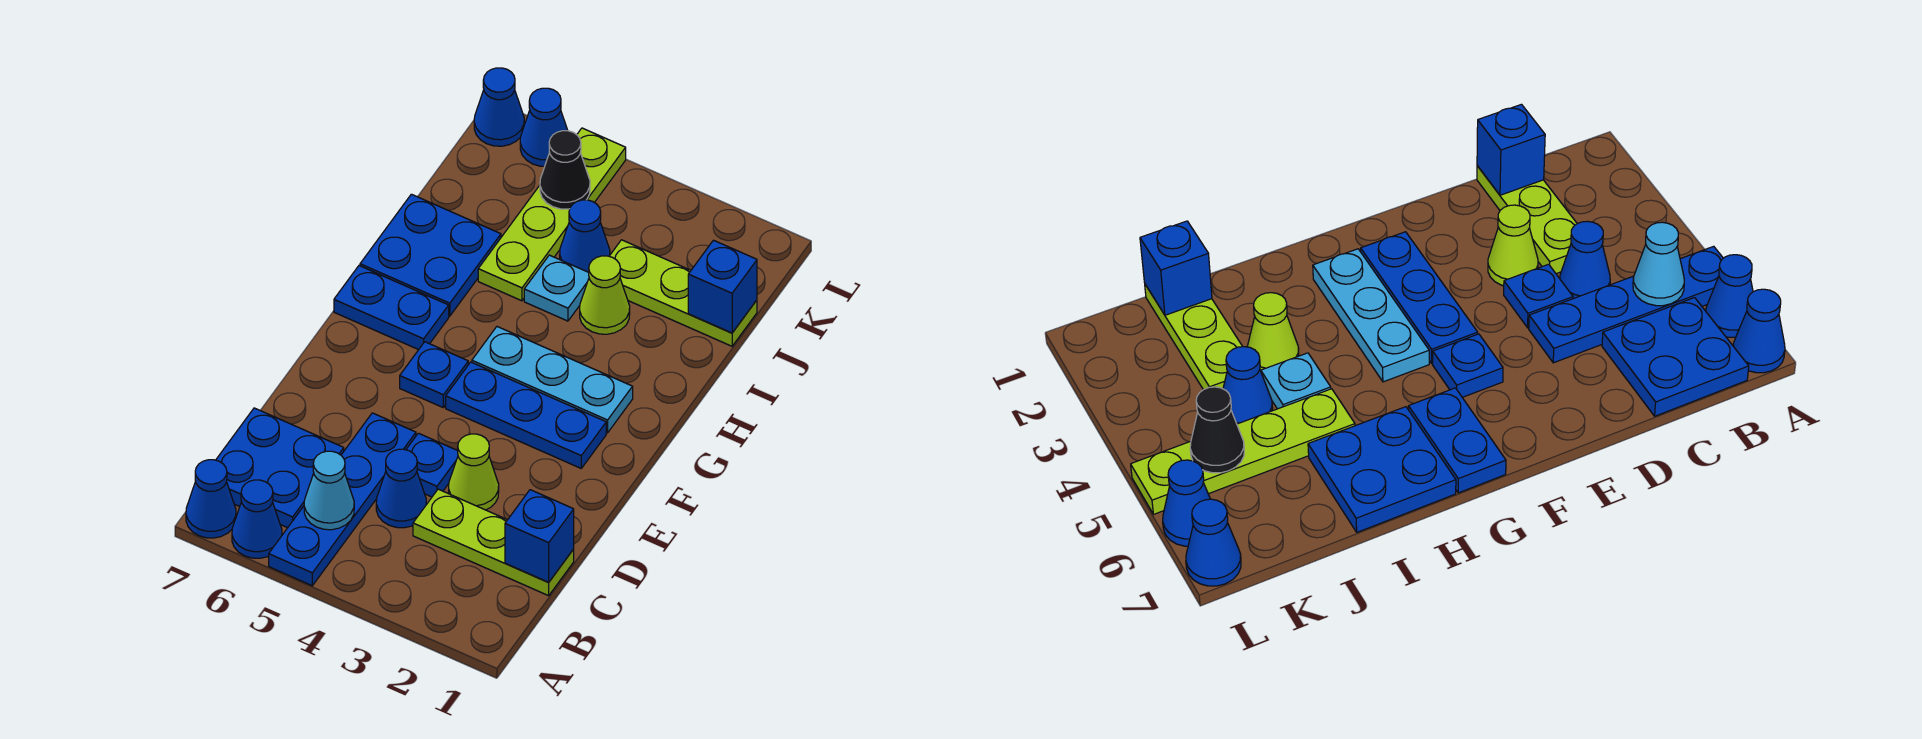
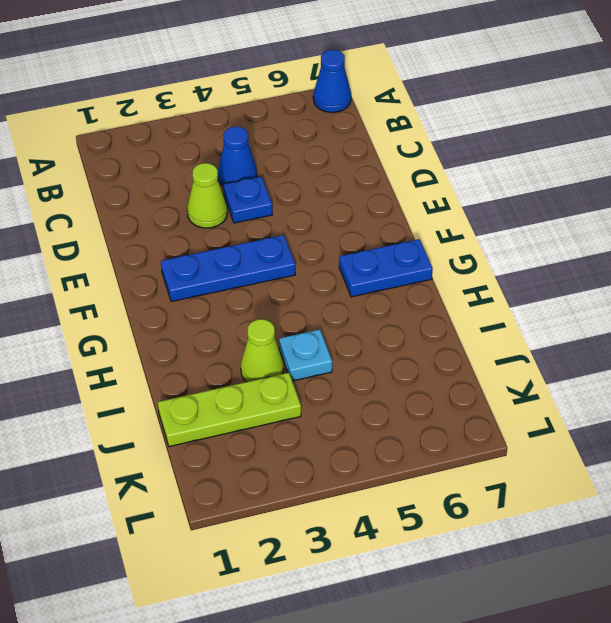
none -> blue plate A5:D5 level 1
none -> blue cone A6 level 1
none -> blue plate B6:C7 level 1

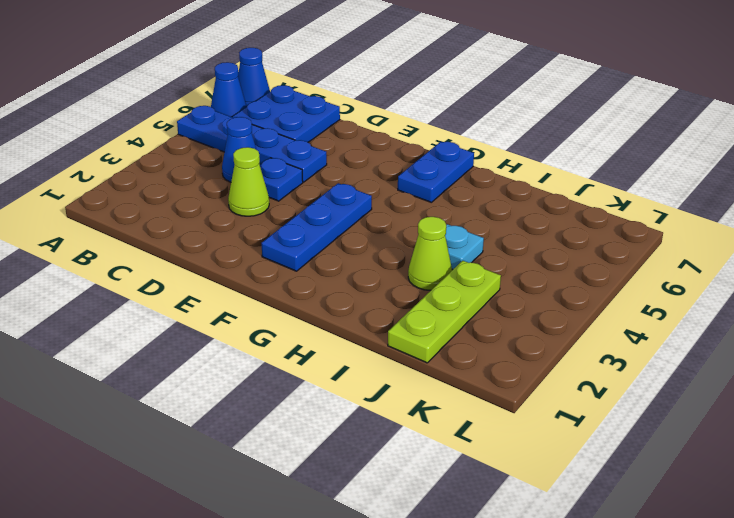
none -> lime plate C1:C3 level 1
none -> blue plate F5 level 1
none -> cyan plate G2:G4 level 1

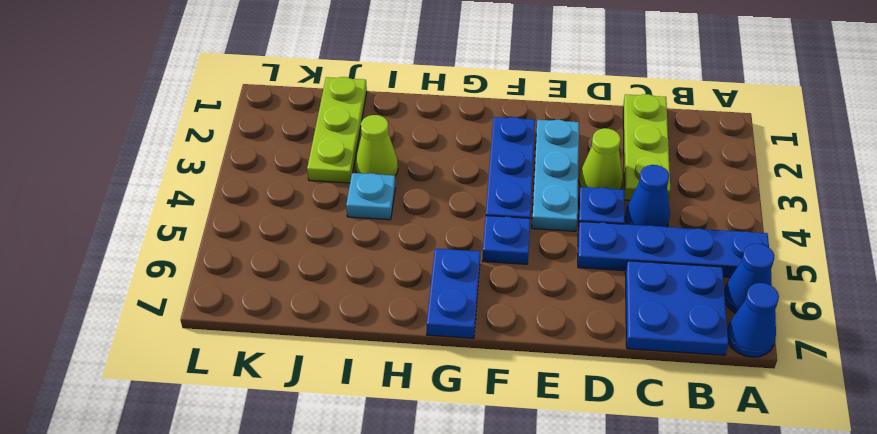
cyan plate E2:E4 level 1 -> cyan plate G2:G4 level 1
none -> blue plate H6:I7 level 1
none -> lime plate I5:L5 level 1
none -> blue cone J4 level 1

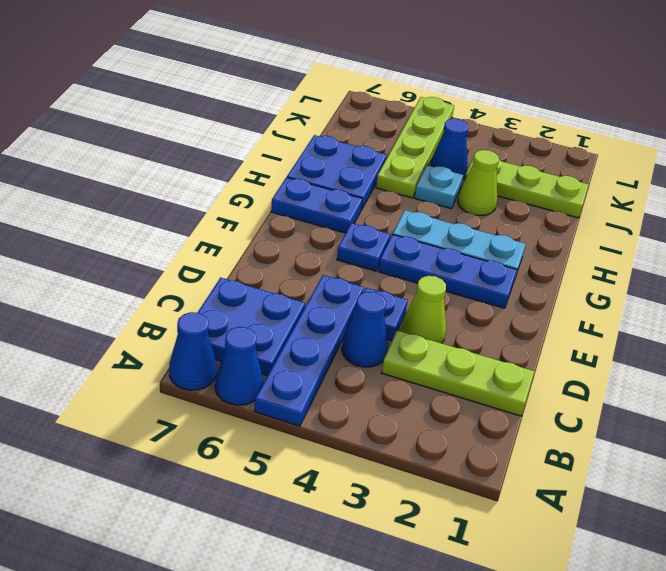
none -> blue cone L6 level 1
none -> blue cone L7 level 1
none -> cyan cone B5 level 2

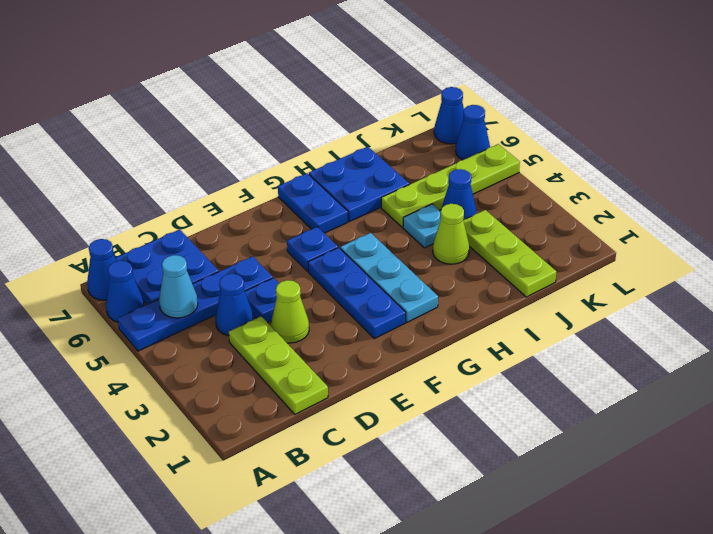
none -> blue brick C1 level 2
none -> blue brick J1 level 2
none -> black cone K5 level 2

